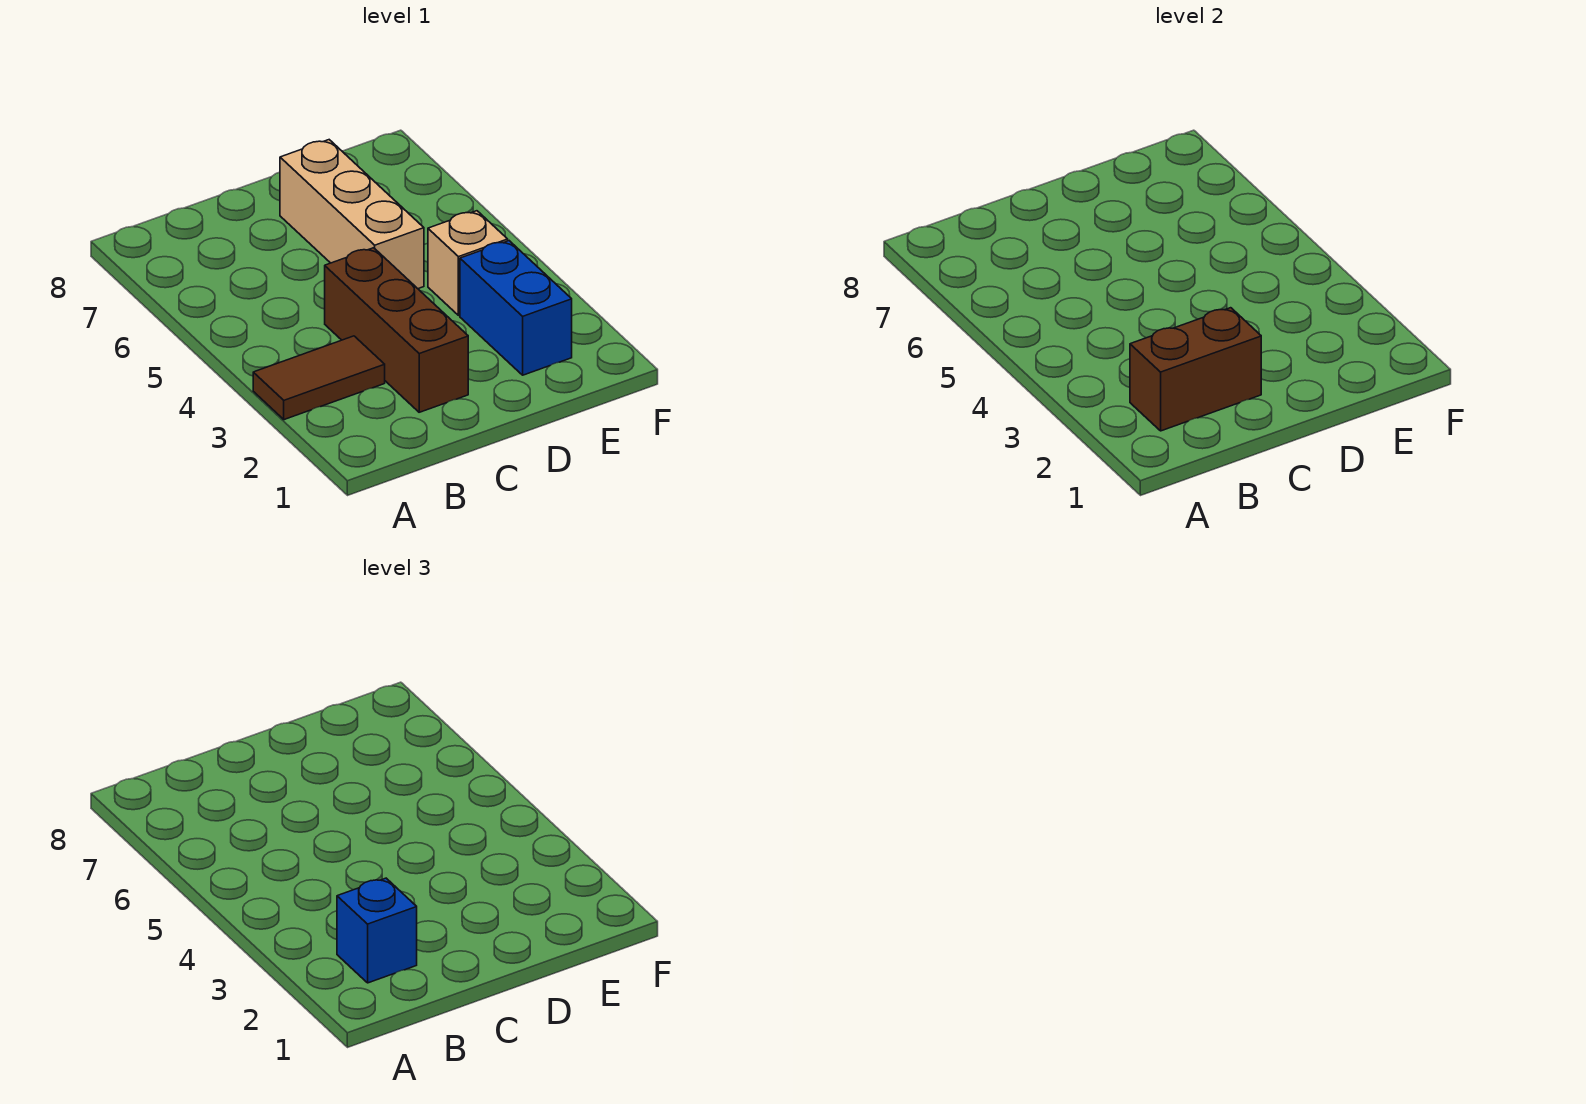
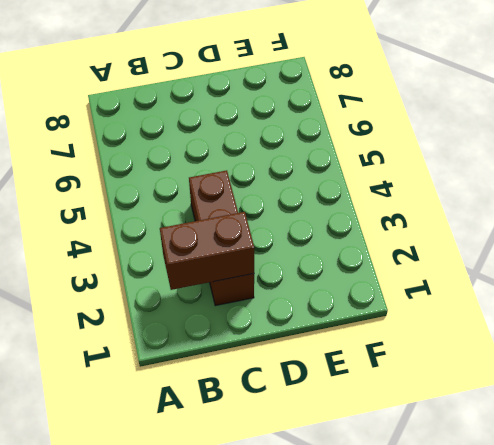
none -> brown tile A3:B3 level 1
none -> tan brick D5:D7 level 1

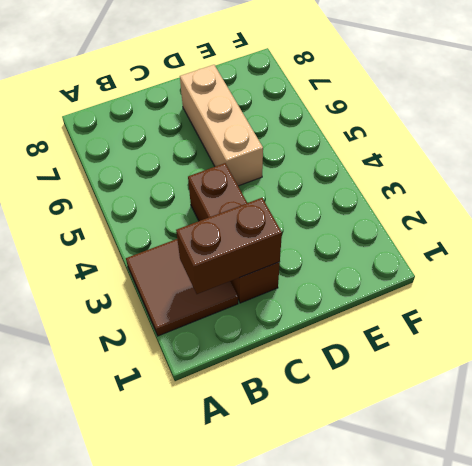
brown tile A2:B3 level 1 -> brown tile A3:B3 level 1
none -> blue brick E2:E3 level 1
none -> tan brick E4 level 1

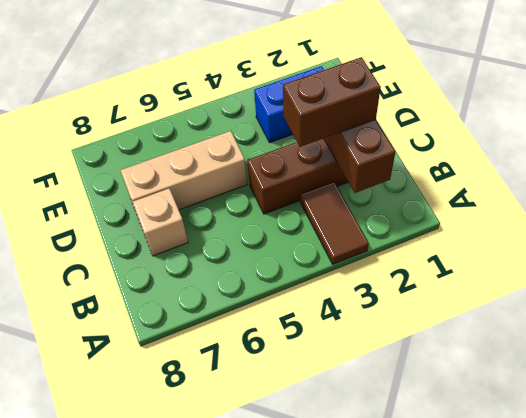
brown brick C2:C3 level 3 -> none
tan brick C7 level 1 -> tan brick E4 level 1
none -> blue brick B2 level 3

